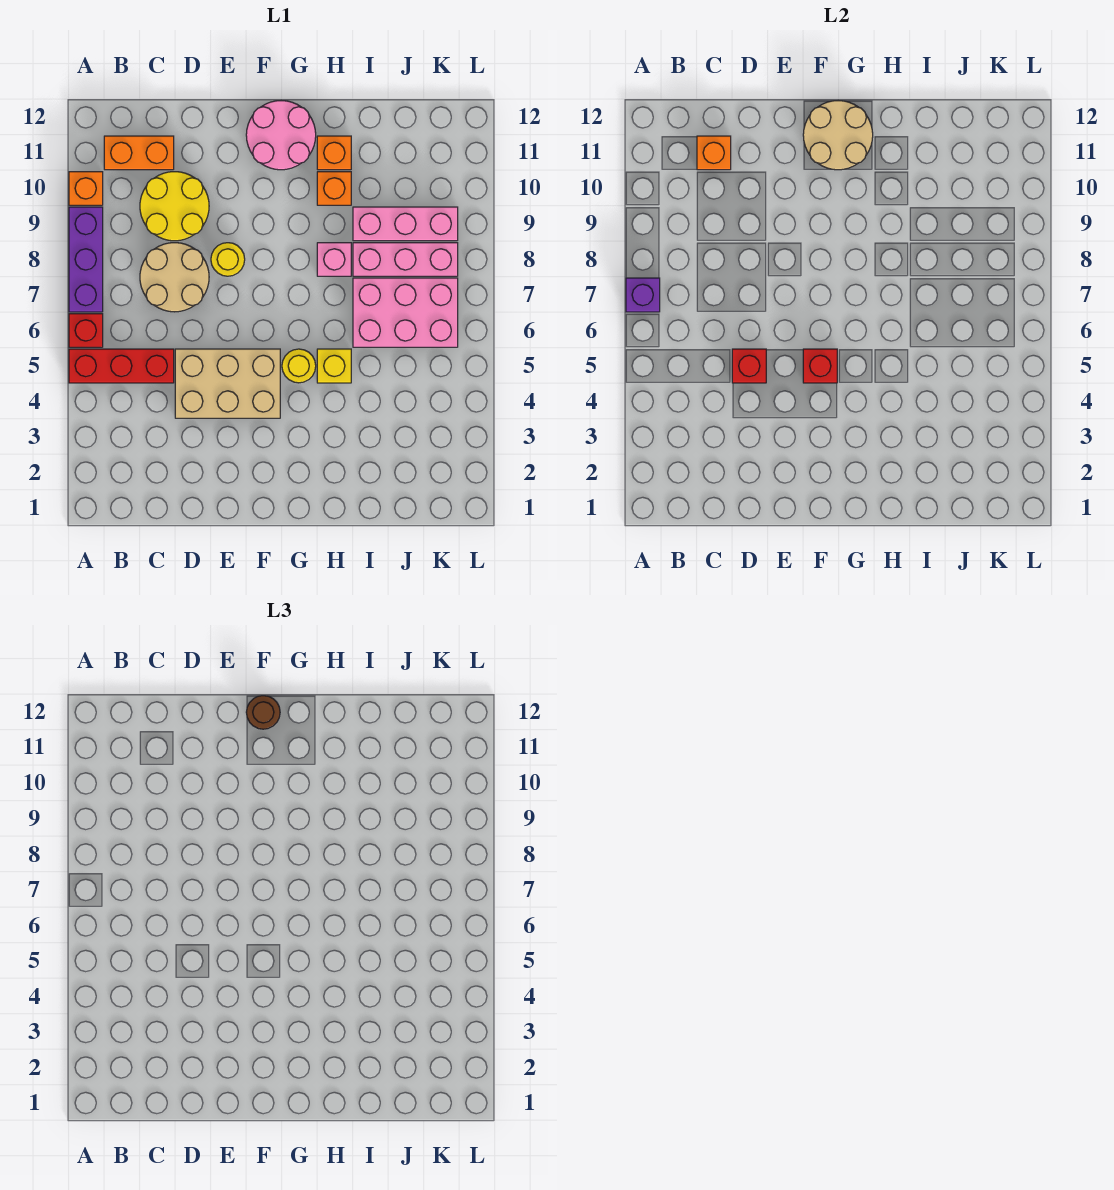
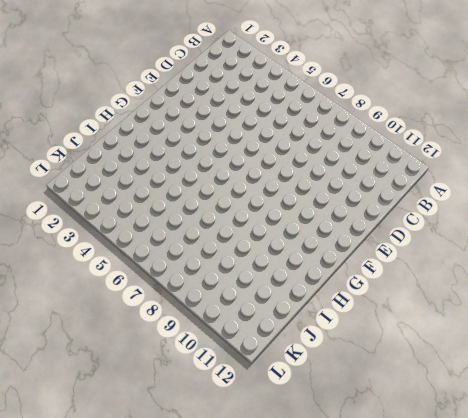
none -> red brick A5:C5 level 1
none -> red brick A6 level 1
none -> purple brick A7:A9 level 1

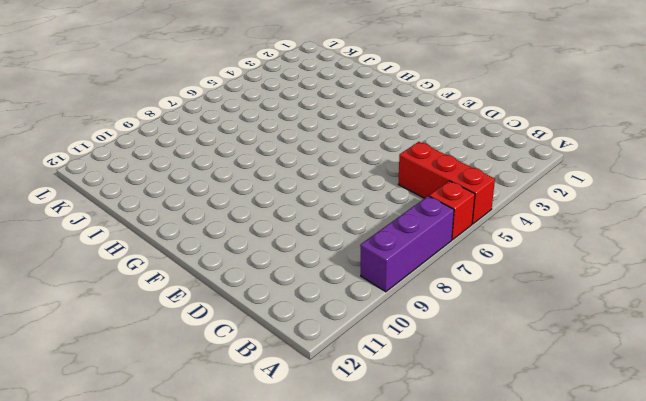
none -> orange brick A10 level 1
none -> orange brick B11:C11 level 1
none -> tan round brick C7:D8 level 1

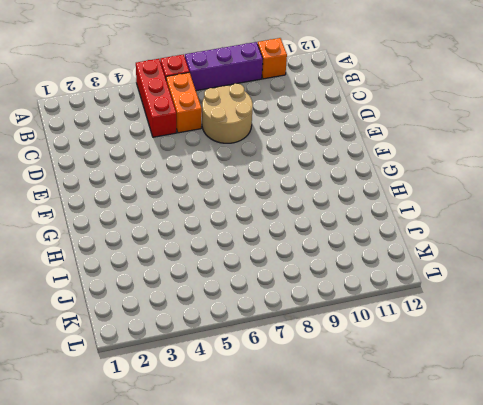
orange brick B6:C6 level 1 -> orange brick B11:C11 level 1
none -> yellow round brick C9:D10 level 1
none -> tan brick D4:F5 level 1
none -> yellow round brick E8 level 1

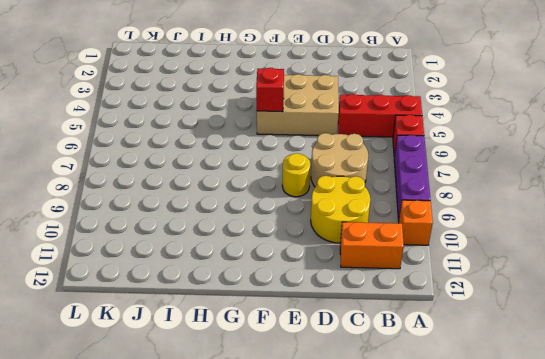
none -> pink round brick F11:G12 level 1
none -> yellow round brick G5 level 1
none -> yellow brick H5 level 1

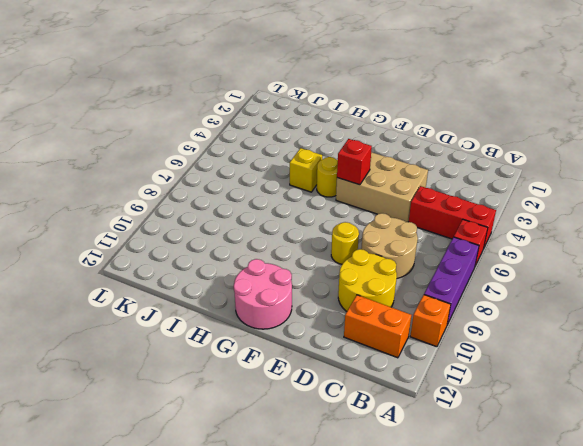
none -> pink brick H8 level 1
none -> orange brick H10 level 1
none -> orange brick H11 level 1

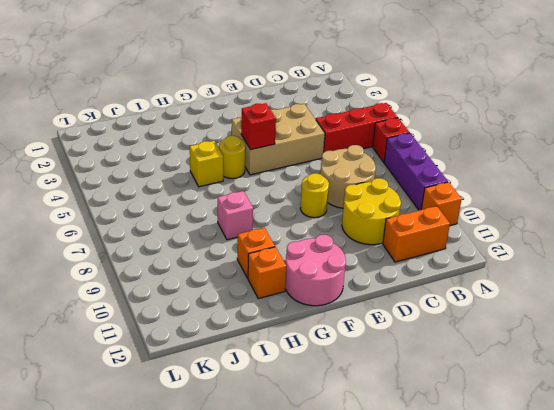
none -> pink brick I6:K7 level 1
none -> pink brick I8:K8 level 1
none -> pink brick I9:K9 level 1

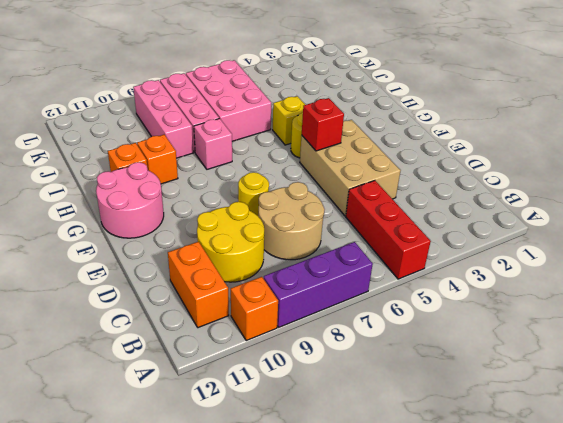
none -> red brick A6 level 1
none -> purple brick A7 level 2
none -> orange brick C11 level 2

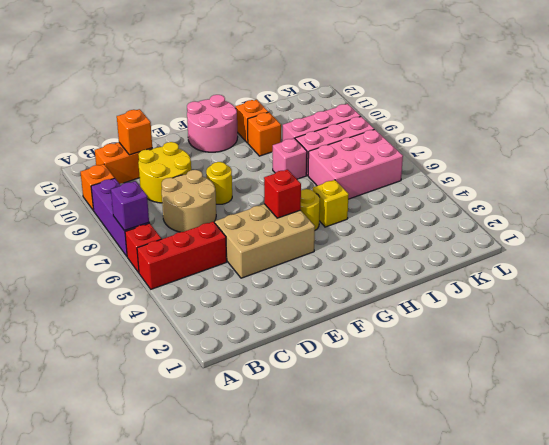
none -> red brick D5 level 2
none -> tan round brick F11:G12 level 2
none -> brown round brick F12 level 3

